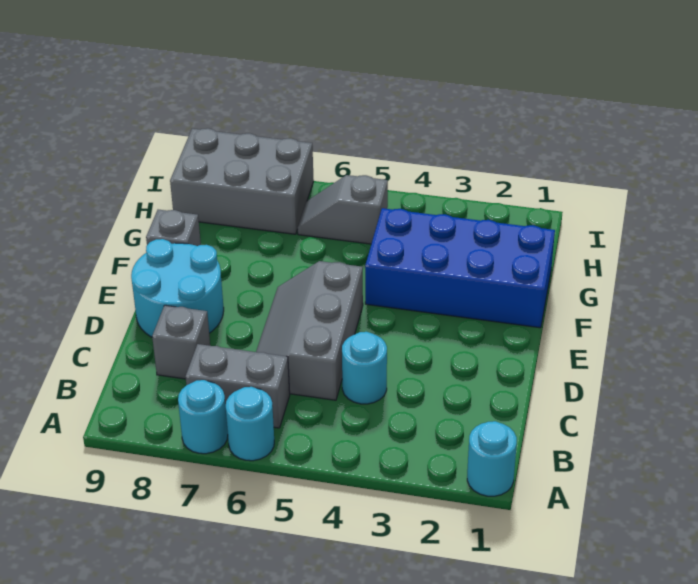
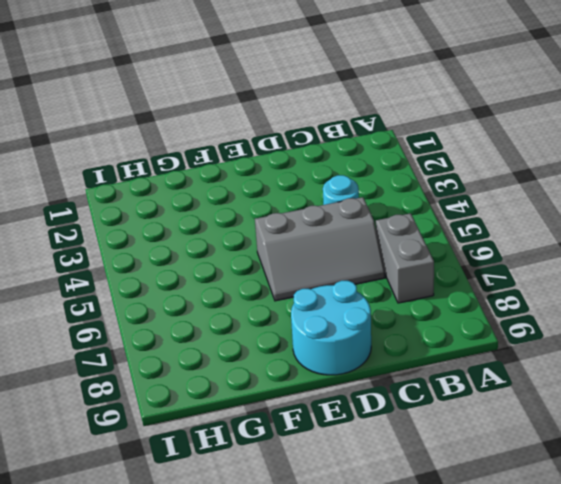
none -> cyan round brick A1 level 1
none -> cyan round brick A6 level 1
none -> cyan round brick A7 level 1

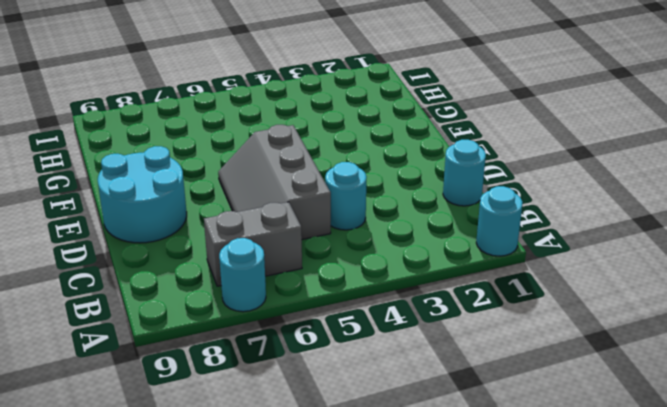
cyan round brick C1 level 1 -> cyan round brick A6 level 1
none -> grey brick C8 level 1
none -> blue brick F1:G4 level 1
none -> grey brick F9 level 1

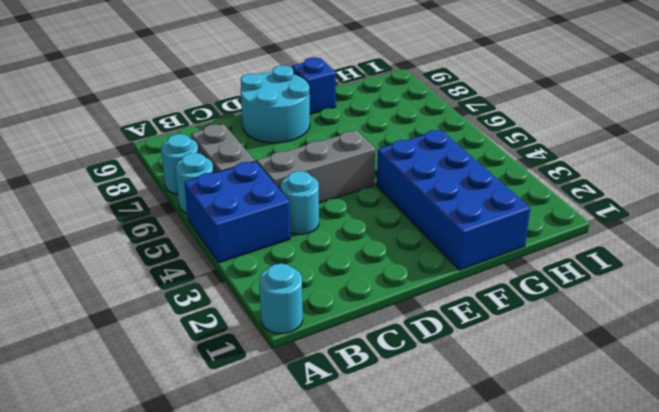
blue brick A4:B5 level 1 -> none
blue brick F9 level 1 -> grey brick F9 level 1
none -> grey brick C8 level 1
none -> grey slope H5:H6 level 1 top 5
none -> grey brick H7:I9 level 1

